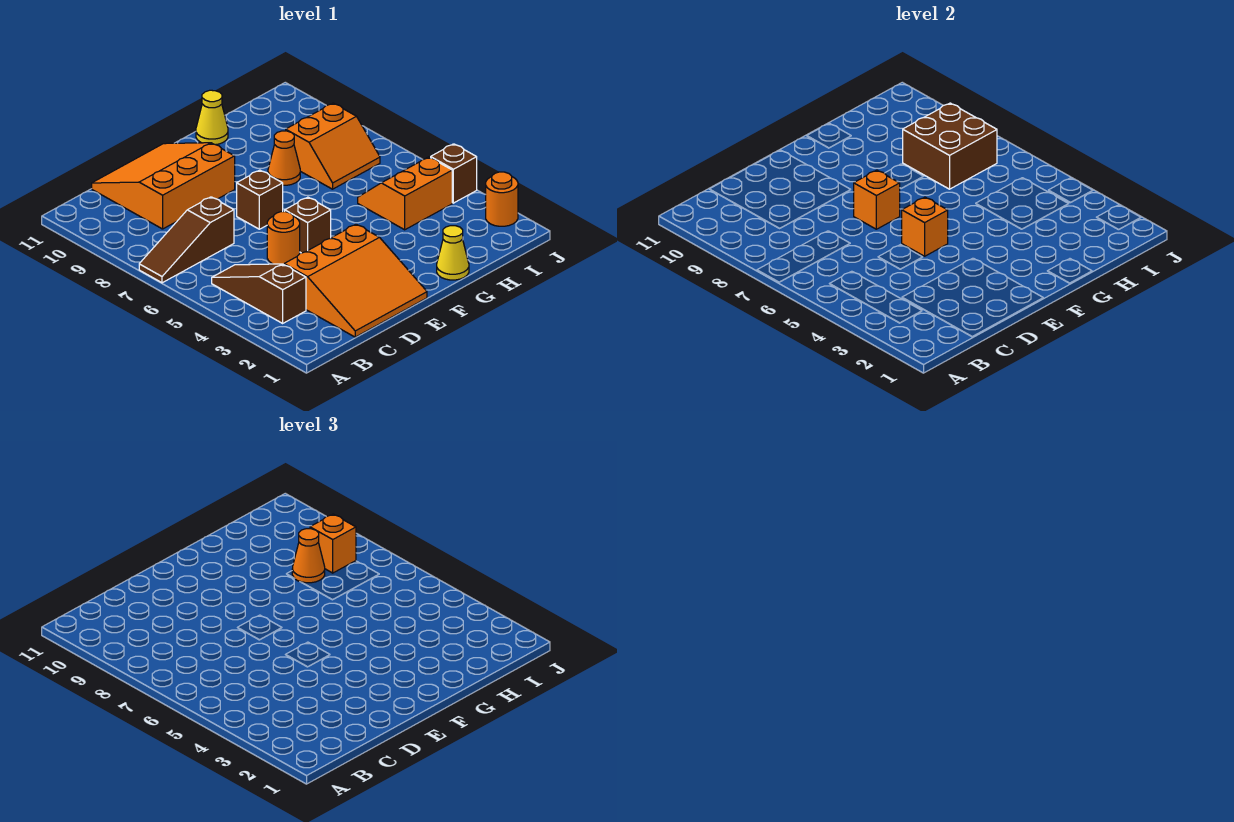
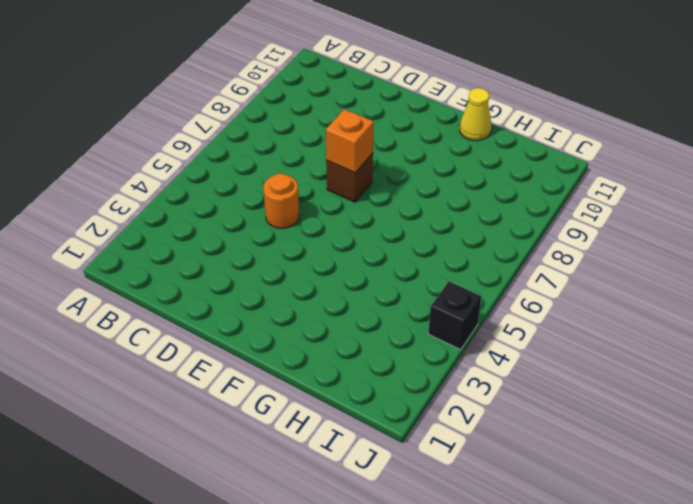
black brick J4 level 1 -> brown brick J4 level 1
none -> brown slope A7:C7 level 1 top C
none -> brown slope B3:B5 level 1 top 3
none -> orange slope C1:E3 level 1 top 3

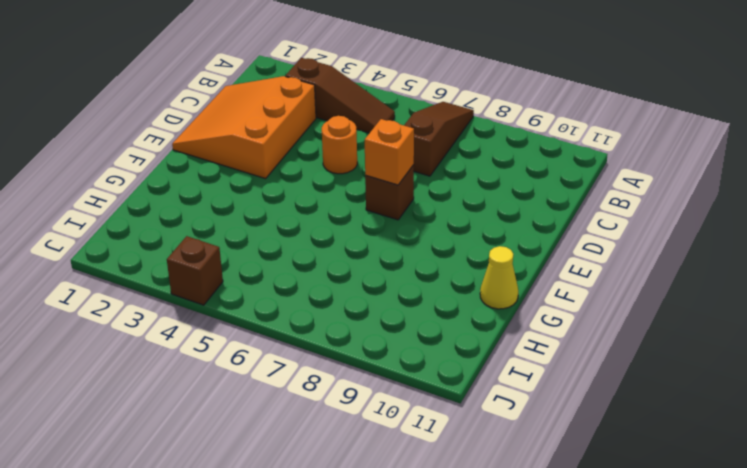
none -> orange slope C9:E11 level 1 top 9
none -> brown brick E5 level 1
none -> yellow cone G1 level 1

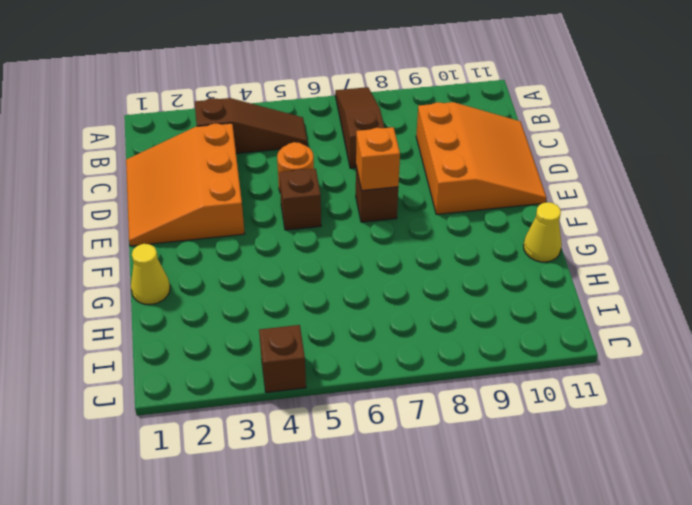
none -> orange cone G8 level 1
none -> orange slope H4:I5 level 1 top 4
none -> orange slope H7:I8 level 1 top 8

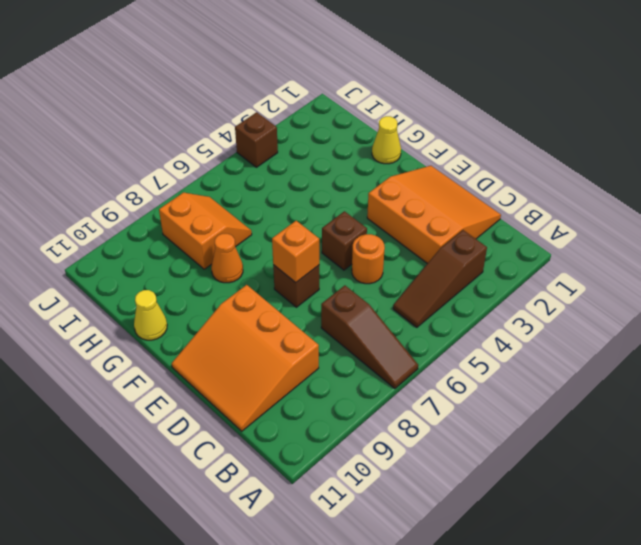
none -> orange slope H4:I5 level 1 top 4
none -> orange round brick J2 level 1
none -> orange brick E5 level 2

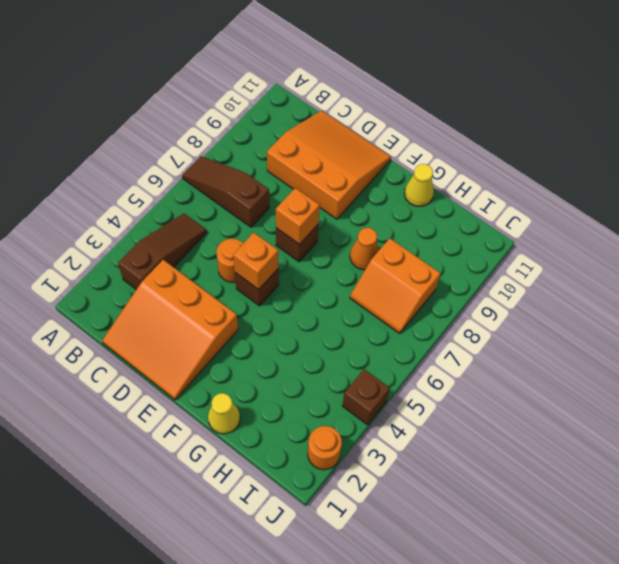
none -> orange slope H4:I5 level 1 top 4
none -> brown brick H7:I8 level 2
none -> orange cone H8 level 3

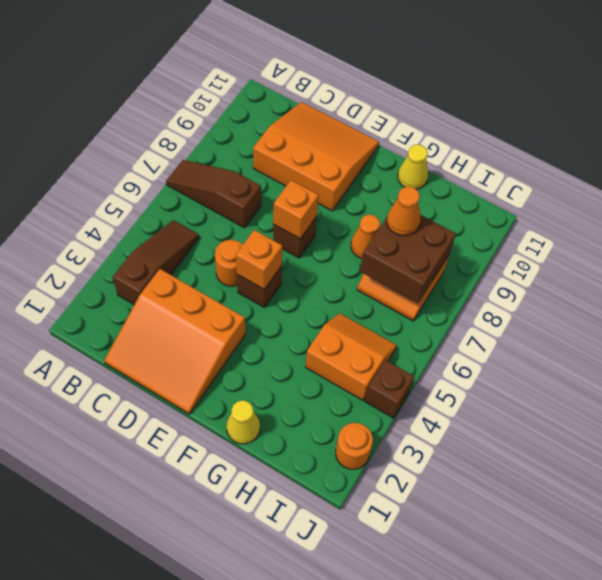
none -> orange brick I8 level 3

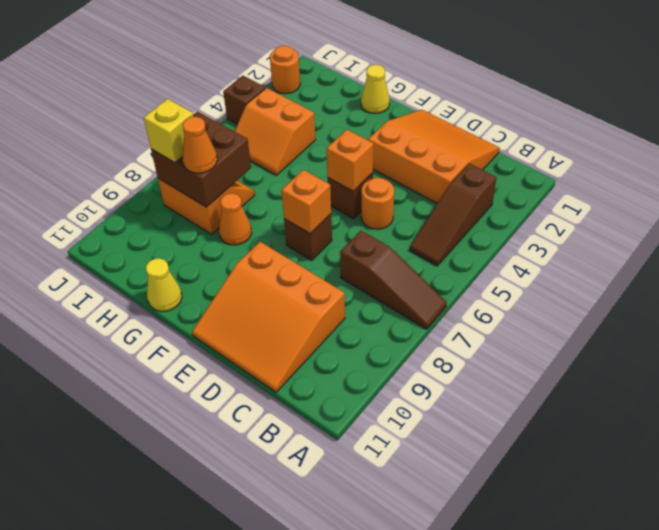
yellow brick I8 level 3 -> orange brick I8 level 3

